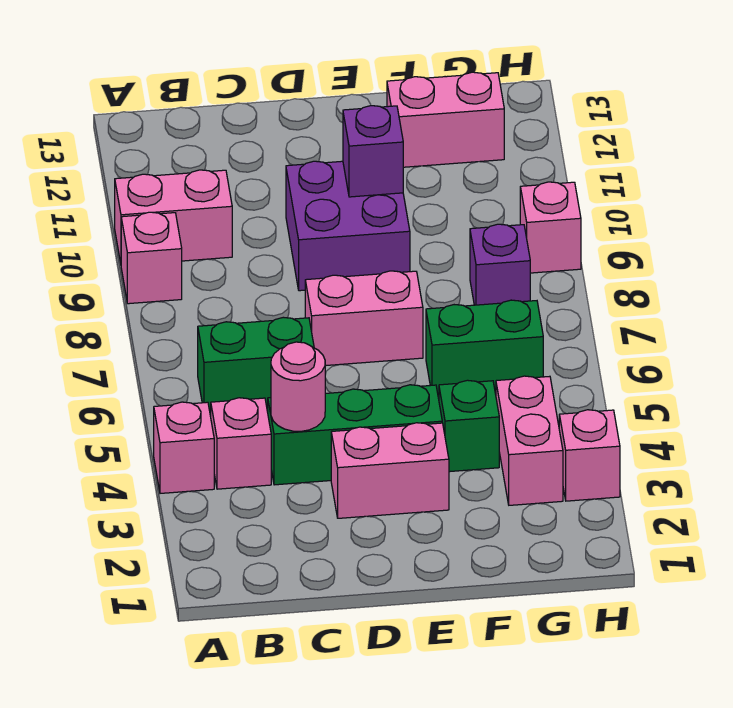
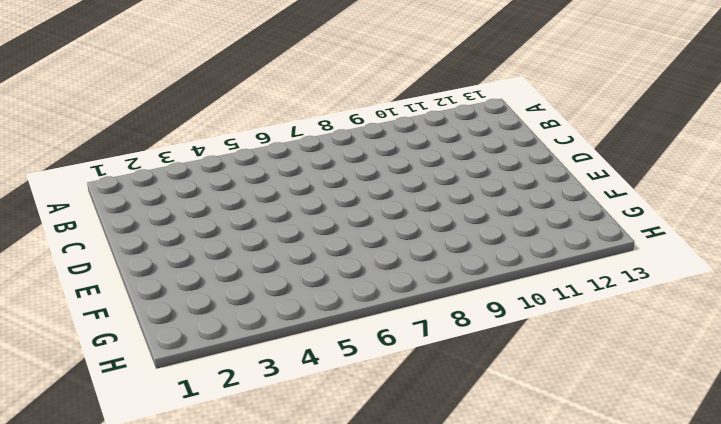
none -> pink brick A4 level 1
none -> pink brick A9 level 1
none -> pink brick A10:B10 level 1

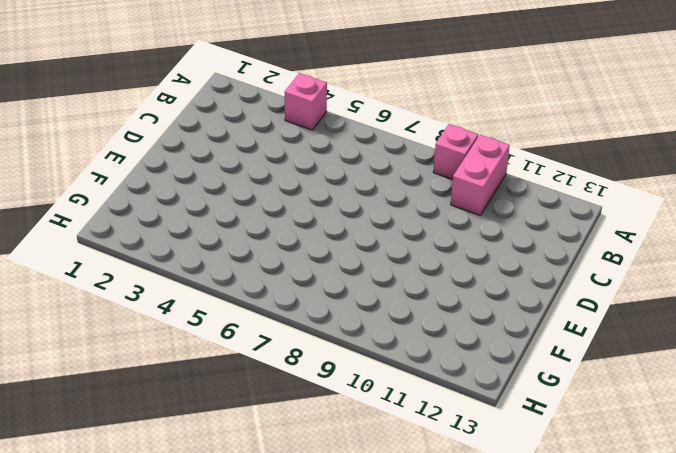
none -> pink brick B4 level 1
none -> green brick B6:C6 level 1
none -> green brick C4:E4 level 1

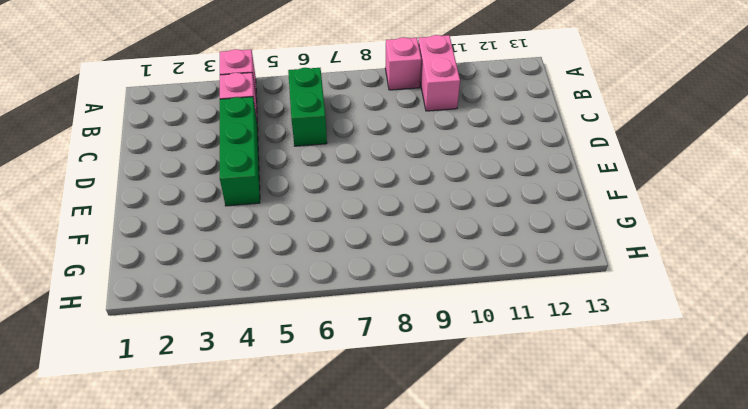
none -> pink brick D3:E3 level 1
none -> pink brick D7:E7 level 1
none -> purple brick D9:E10 level 1

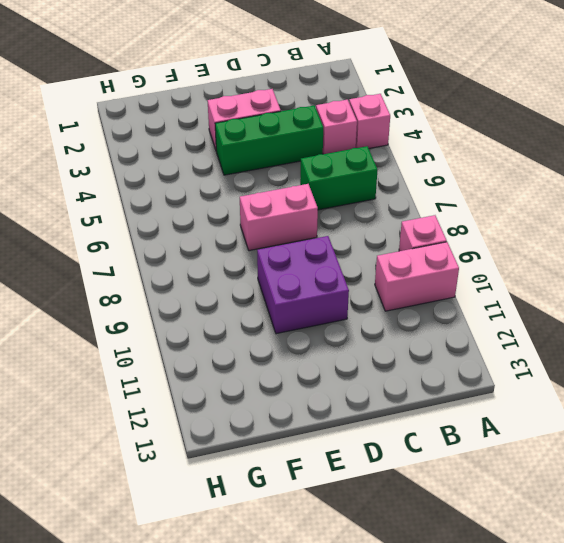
none -> green brick F4 level 1
none -> green brick F6:G6 level 1
none -> pink brick F12:G12 level 1

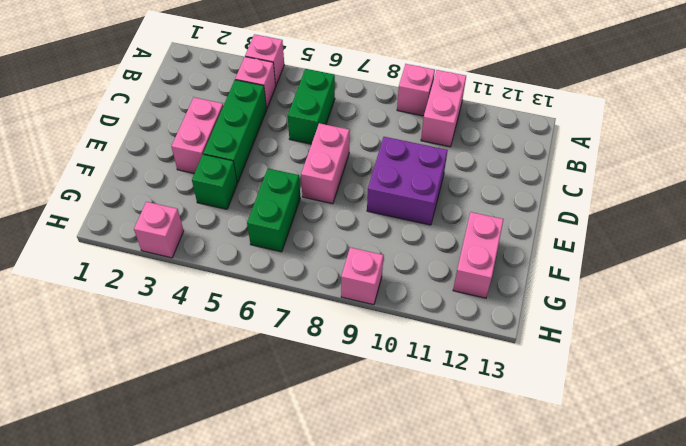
none -> pink brick G3:G4 level 1
none -> purple brick G8 level 1
none -> pink round brick C4 level 2

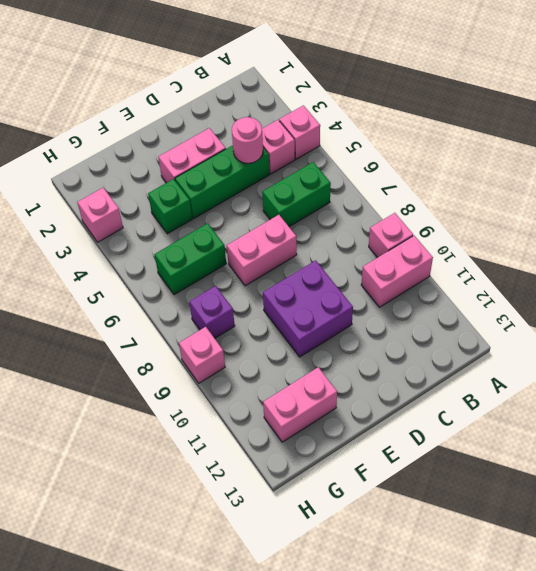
none -> pink brick G3:G4 level 1
none -> purple brick E10 level 2

